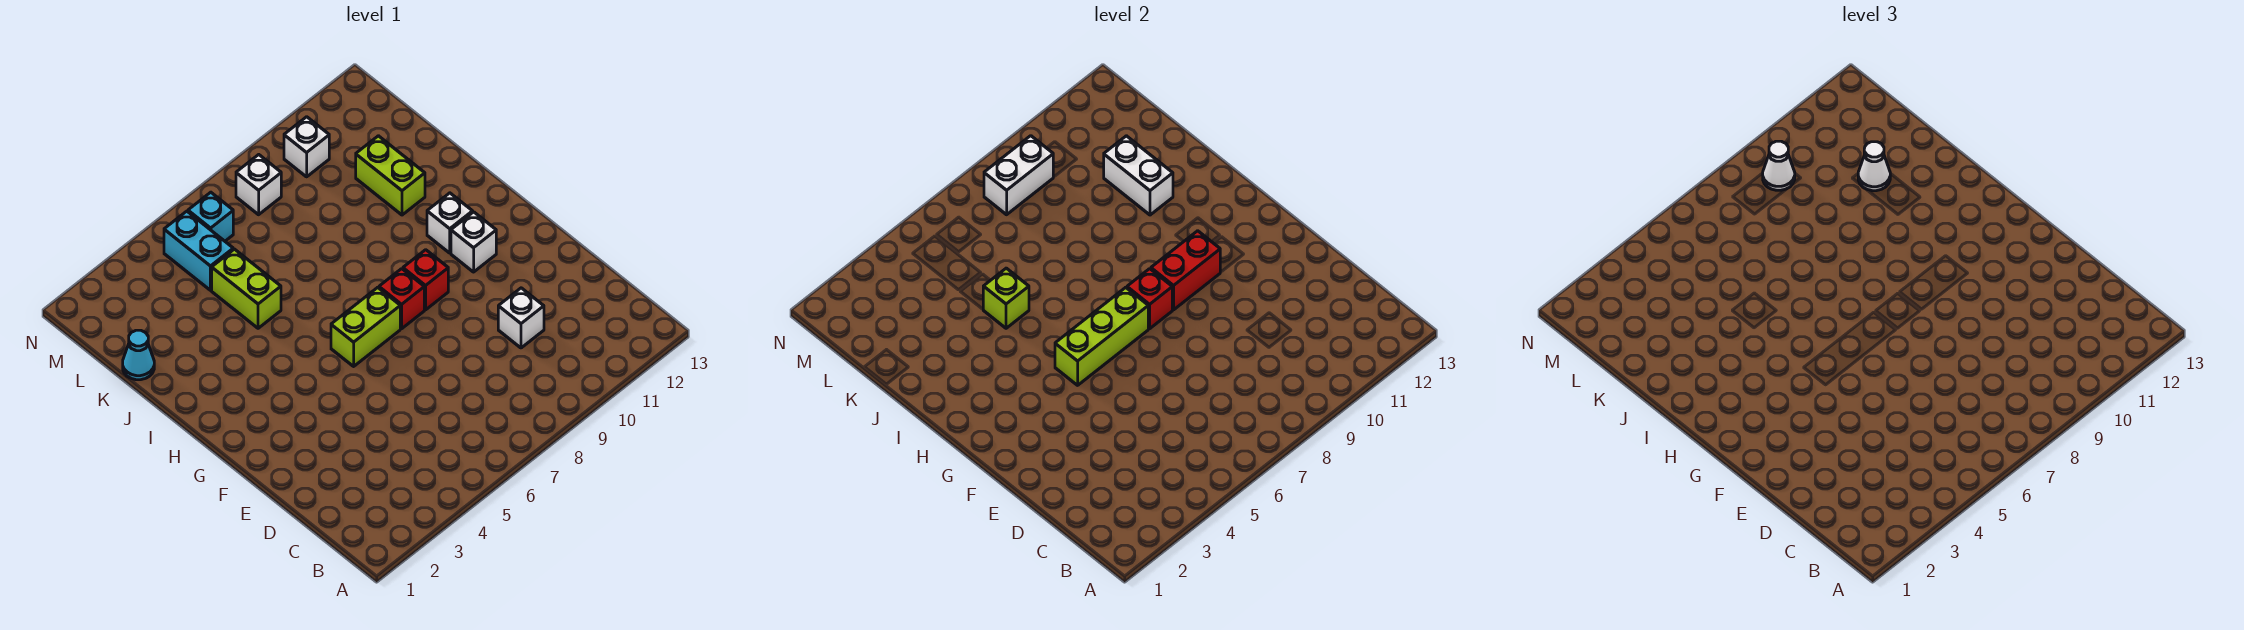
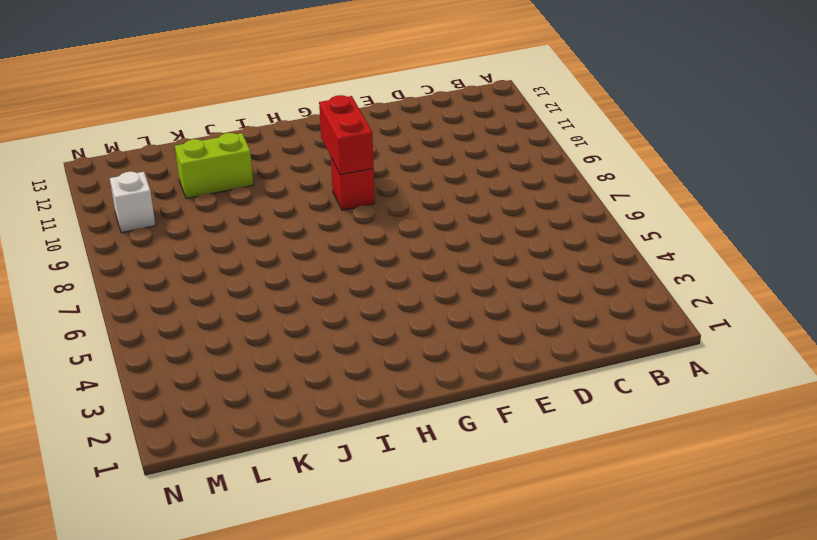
none -> white brick D10 level 1
none -> lime brick G6:G7 level 1
none -> red brick G8 level 1

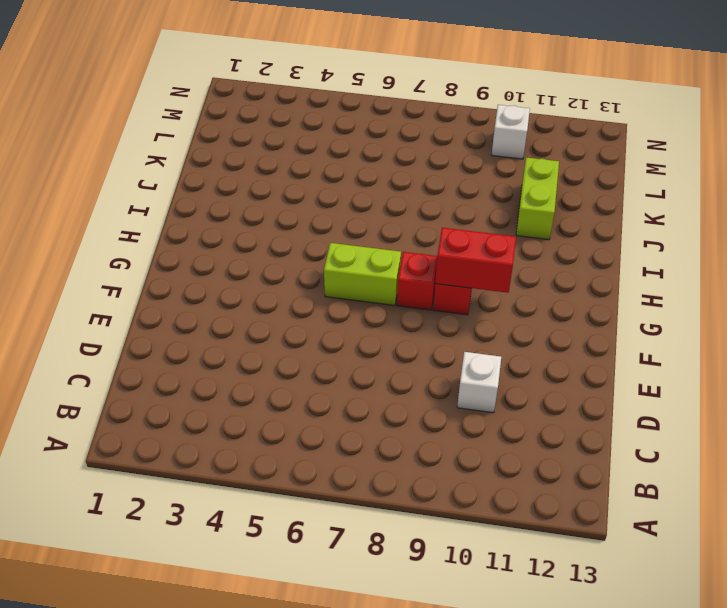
none -> white brick G11 level 1
none -> white brick H11 level 1
none -> lime brick J5:K5 level 1

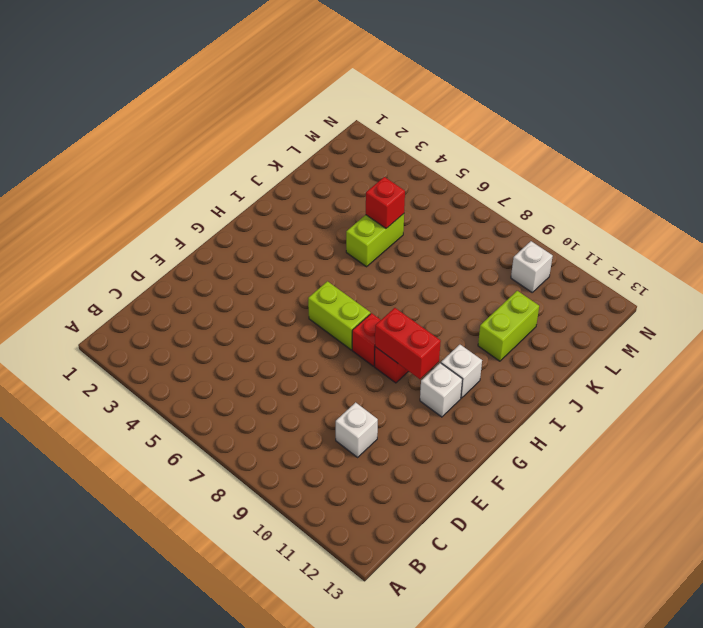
red brick K5 level 2 -> red brick G8 level 2
none -> cyan cone K1 level 1
none -> cyan brick L5:M5 level 1
none -> cyan brick M6 level 1

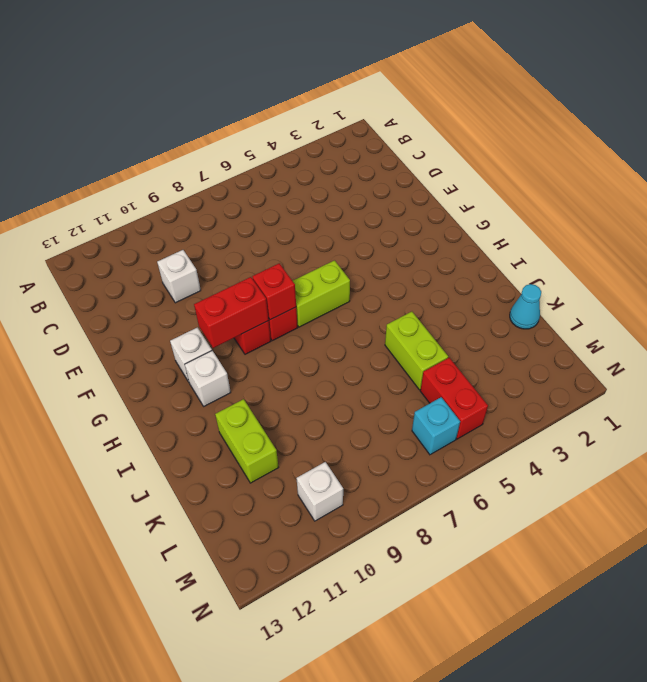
red brick L5:M5 level 1 -> cyan brick L5:M5 level 1
none -> white brick M8 level 1
none -> lime brick G5:G7 level 2
none -> lime brick J5 level 2

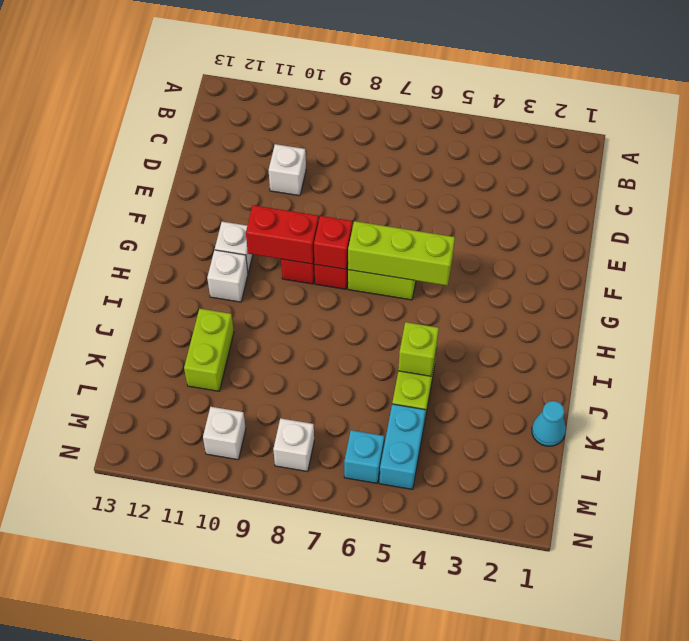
none -> white brick J11:K11 level 2
none -> white brick M8:M9 level 2
none -> white cone K11 level 3

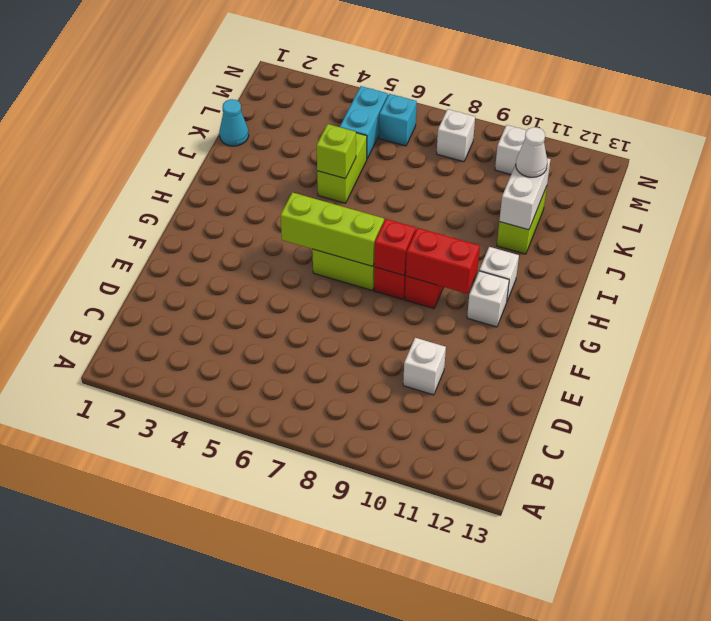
none -> white brick M8:M9 level 2
none -> white cone M9 level 3

